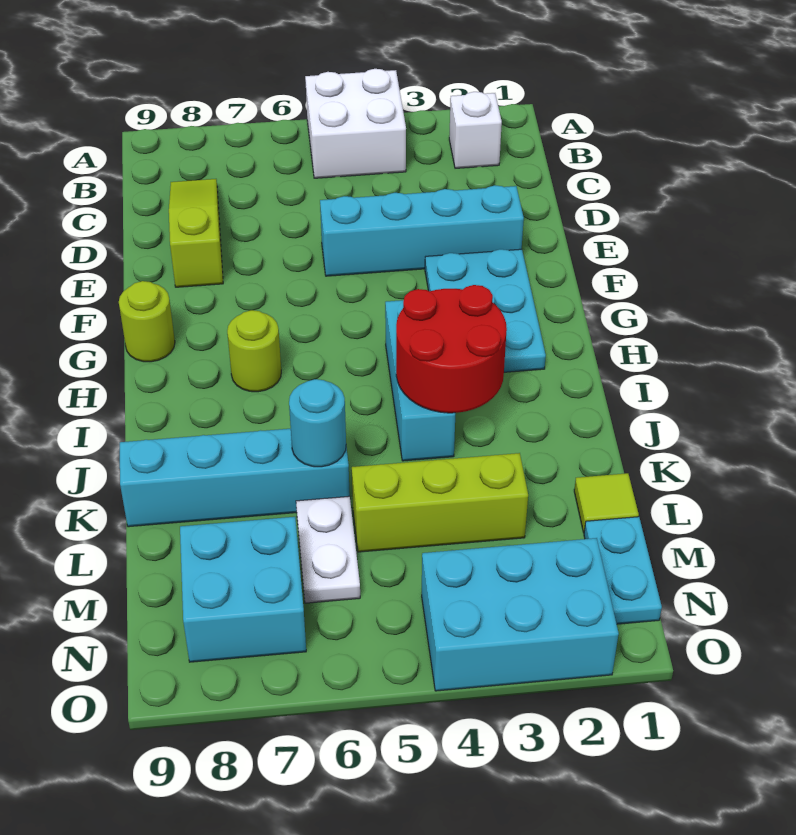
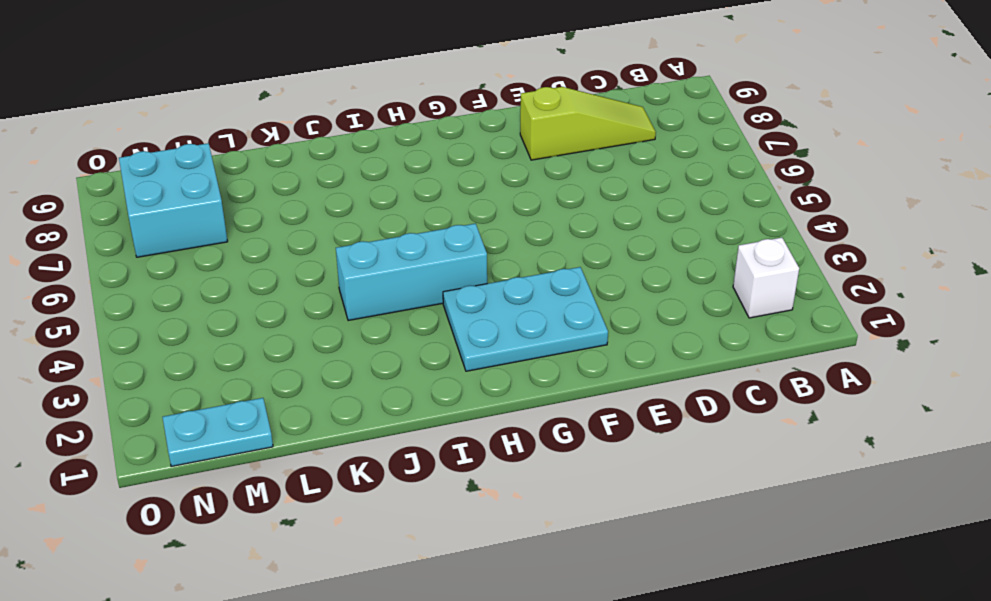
none -> white brick A4:B5 level 1
none -> cyan brick E2:E5 level 1
none -> lime round brick G9 level 1

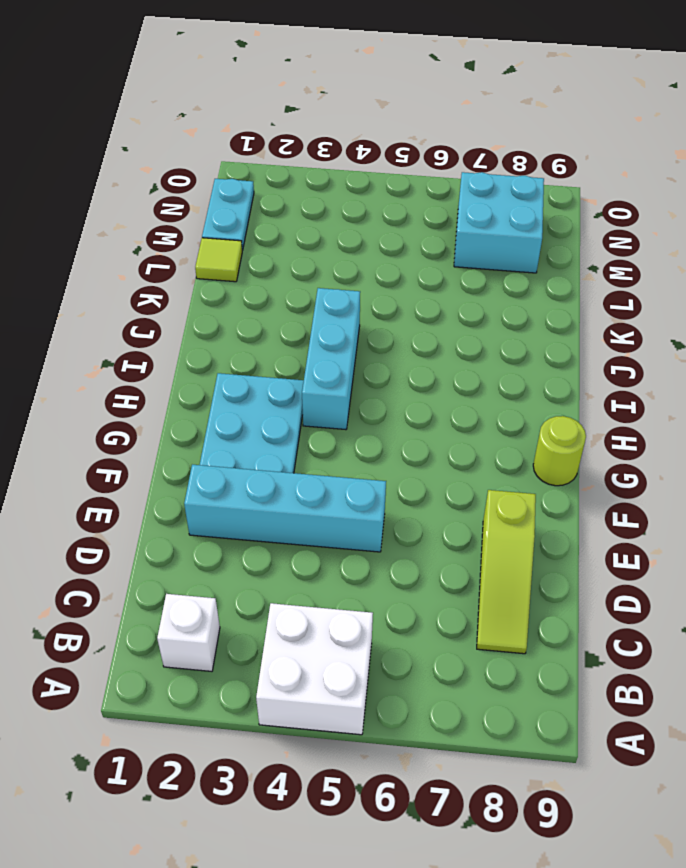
none -> lime round brick H7 level 1
none -> cyan brick K6:K9 level 1
none -> lime brick L3:L5 level 1

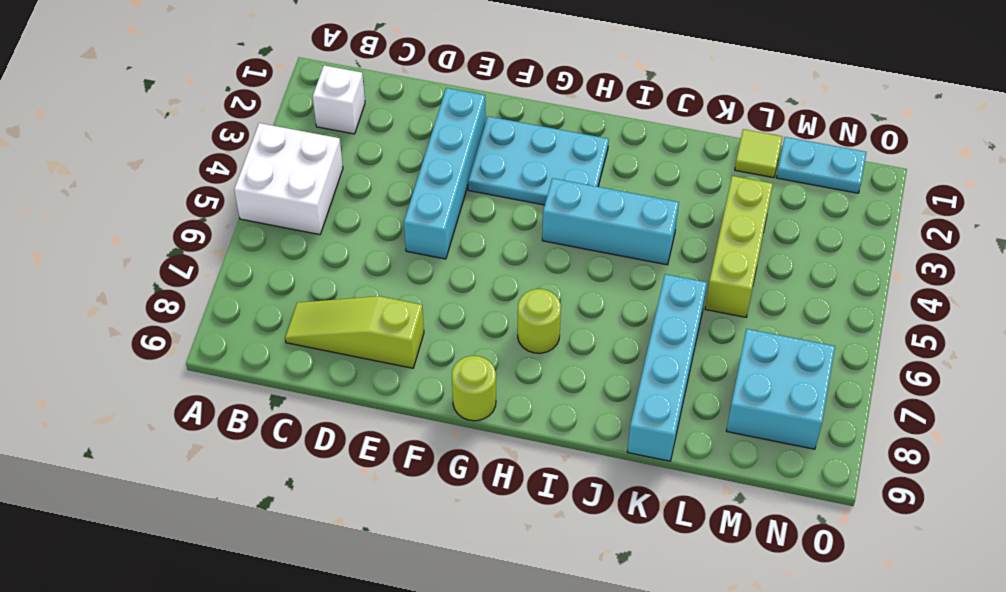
none -> white plate L6:M6 level 1
none -> cyan brick N2:O4 level 1
none -> red round brick I3:J4 level 2

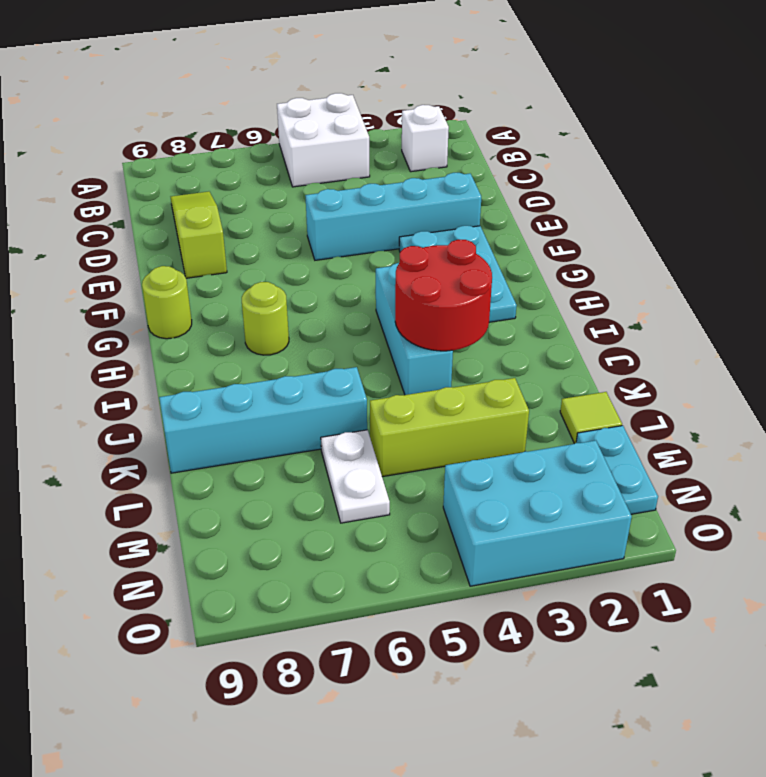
none -> cyan brick M7:N8 level 1
none -> cyan round brick K6 level 2

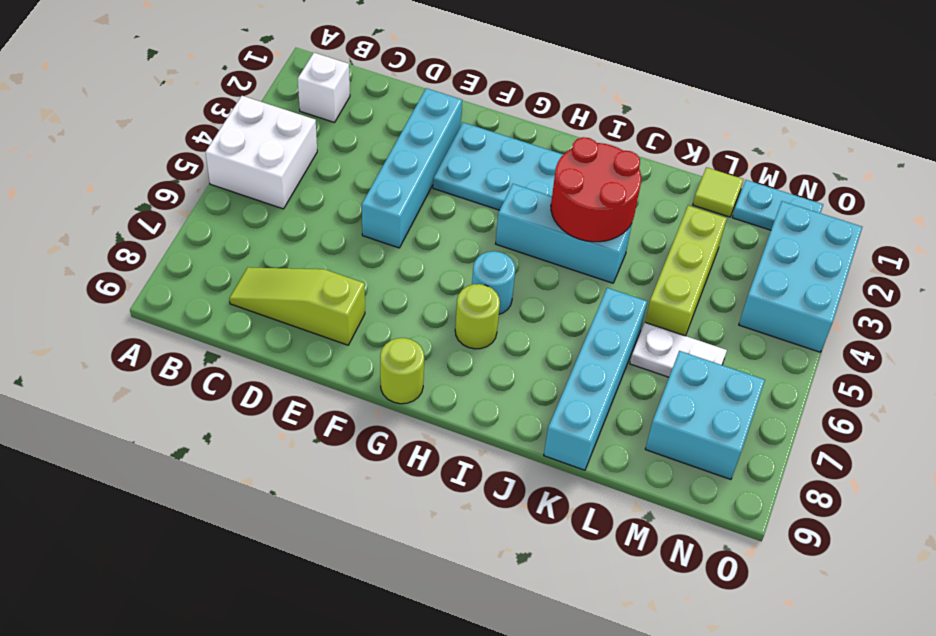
cyan round brick H6 level 1 -> cyan round brick K6 level 2

